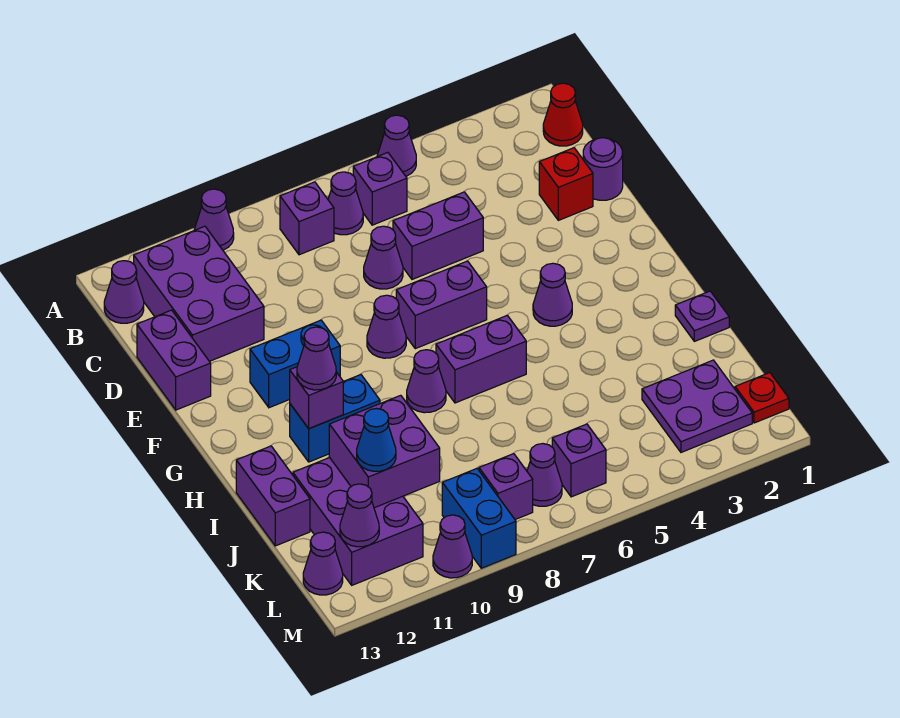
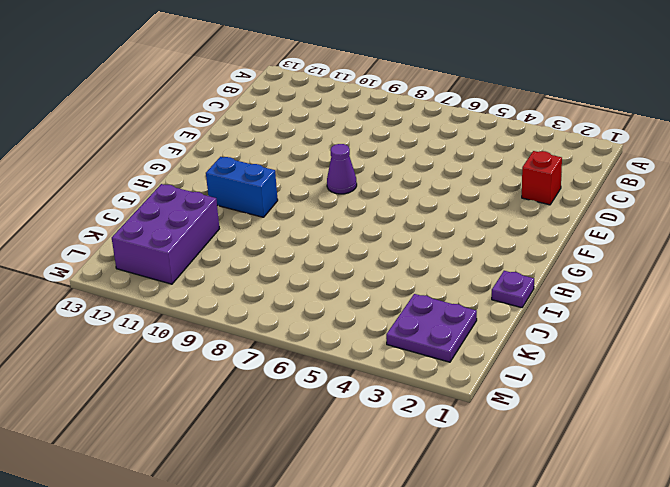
none -> purple cone A5 level 1
none -> purple cone A10 level 1
none -> red cone B1 level 1
none -> purple brick B6 level 1

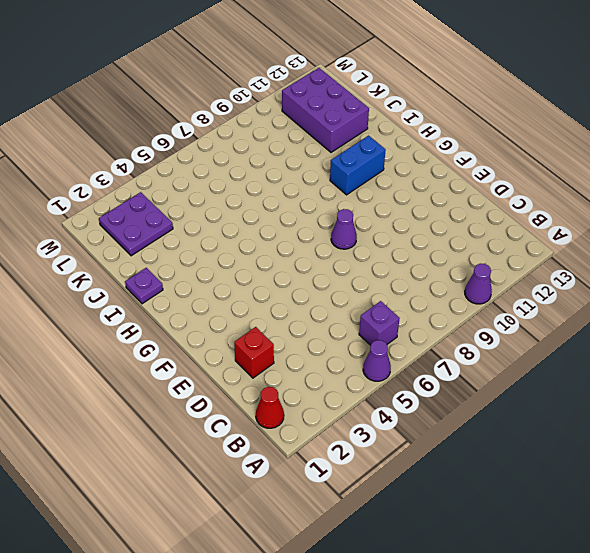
none -> purple cone B7 level 1
none -> purple brick B8 level 1
none -> purple brick B11:D12 level 1
none -> purple cone B13 level 1

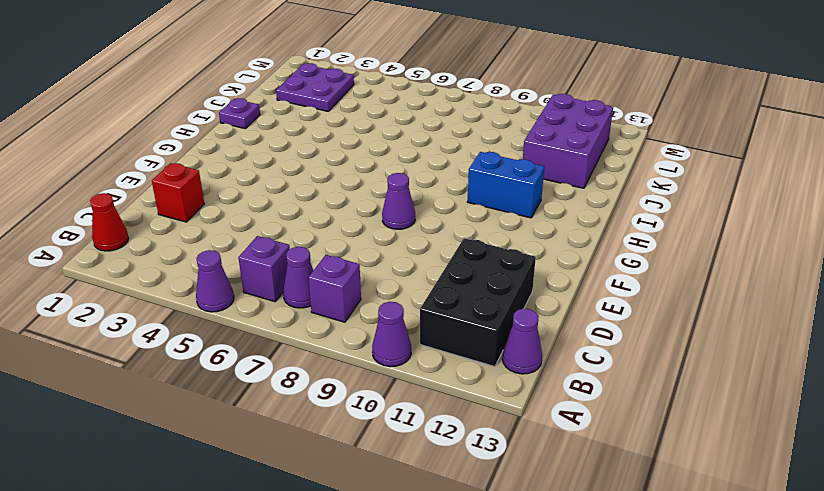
black brick B11:D12 level 1 -> purple brick B11:D12 level 1
none -> purple round brick D1 level 1
none -> purple brick D5:D6 level 1
none -> purple cone D7 level 1
none -> purple brick D13:E13 level 1

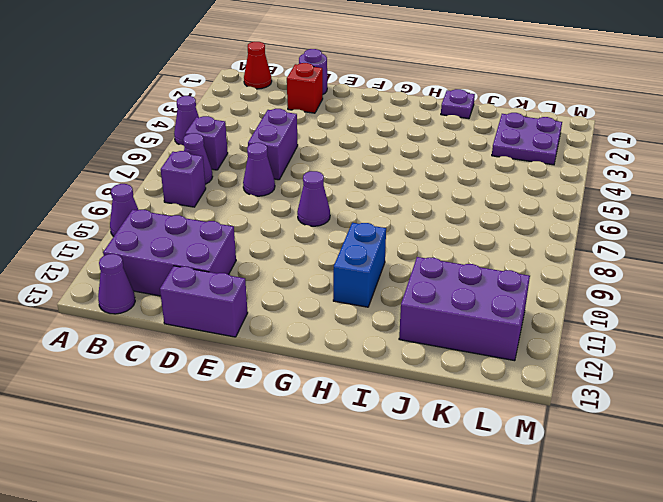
none -> purple brick F6:F7 level 1
none -> blue brick F10:F11 level 1
none -> purple cone G4 level 1
none -> purple brick H6:H7 level 1

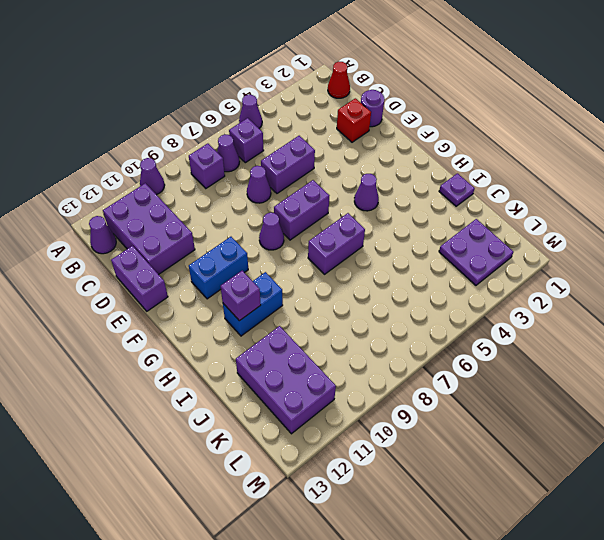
none -> purple cone H8 level 1
none -> purple brick I13:J13 level 1
none -> red plate L1 level 1
none -> purple brick L6 level 1

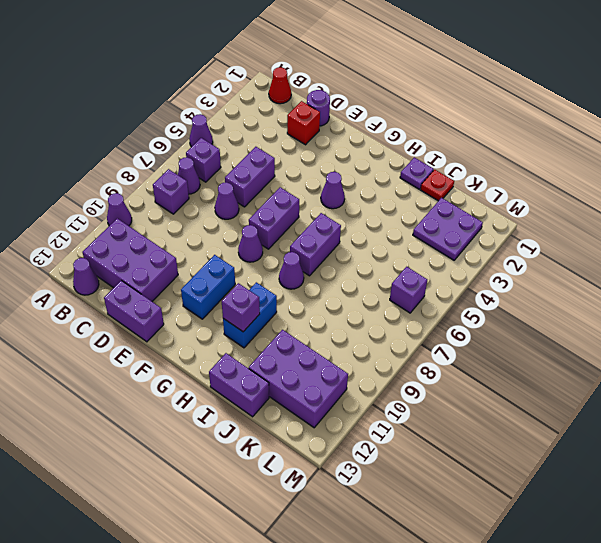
red plate J1 level 1 -> red plate L1 level 1
none -> purple cone L7 level 1
none -> purple brick L8 level 1
none -> blue brick L9:M9 level 1
none -> purple cone L13 level 1

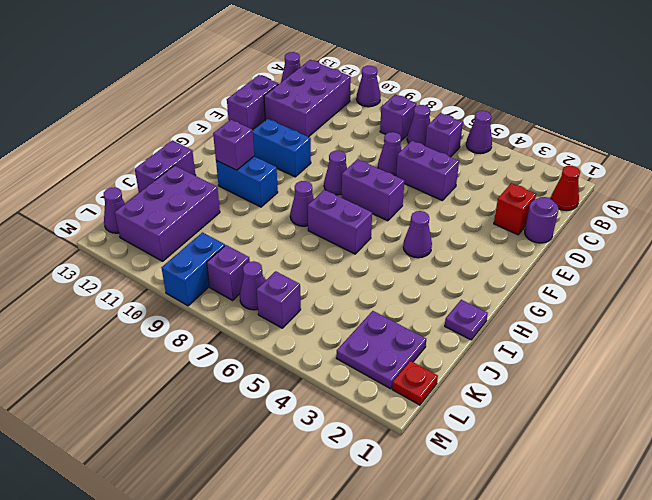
none -> purple cone M10 level 1
none -> purple brick J10:K11 level 2
none -> purple cone L12 level 2
none -> purple cone H11 level 3

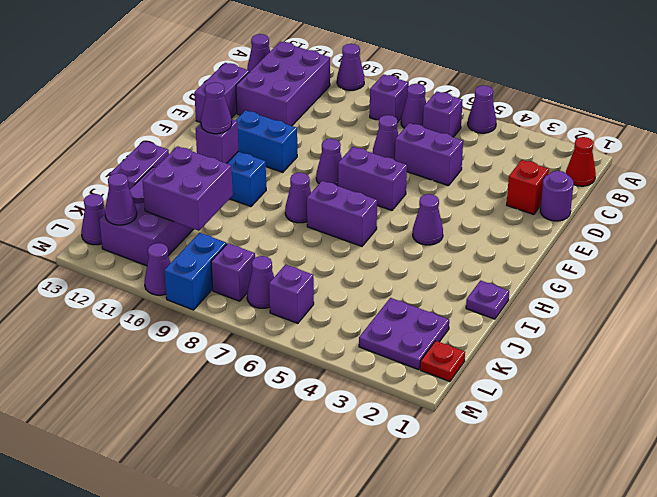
none -> blue cone K11 level 3

